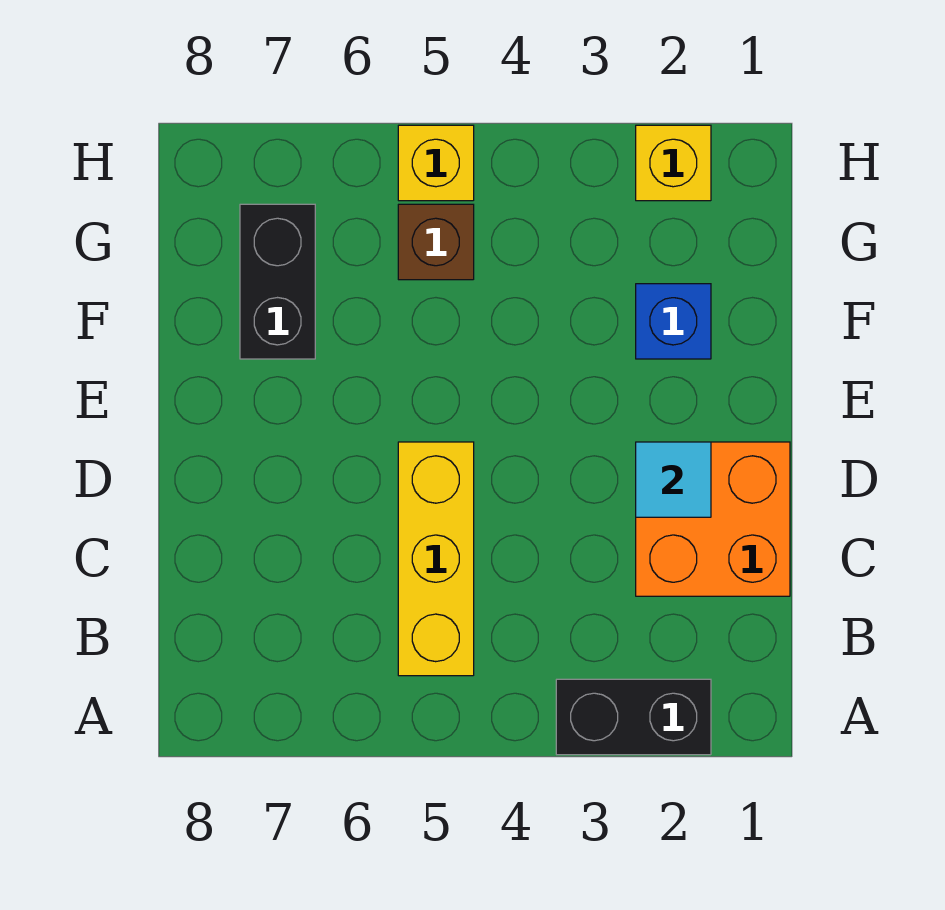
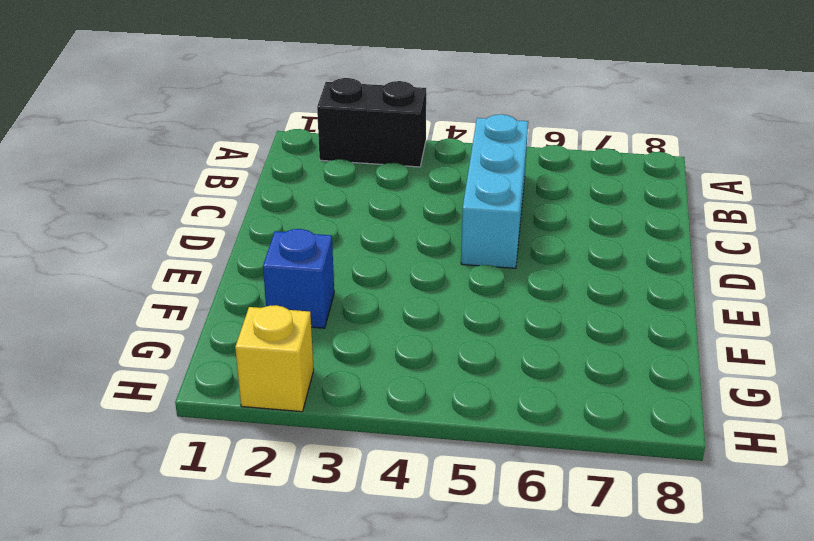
cyan brick B5:D5 level 1 -> yellow brick B5:D5 level 1
none -> orange brick C1:D2 level 1
none -> black brick F7:G7 level 1

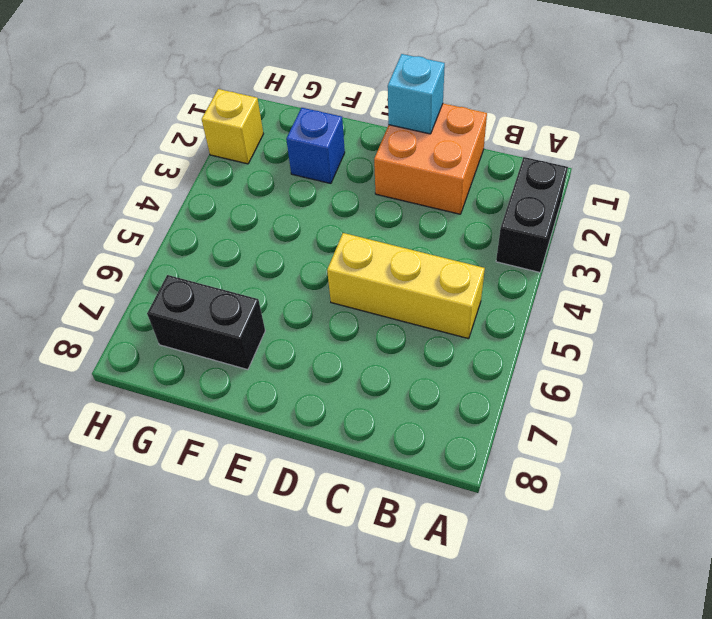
cyan brick D1 level 2 -> none
none -> brown brick G5 level 1
none -> yellow brick H5 level 1

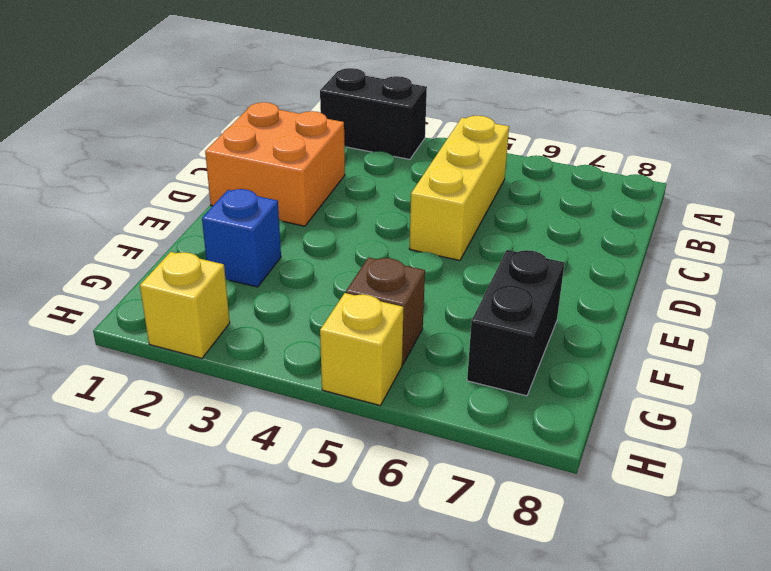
none -> cyan tile D2 level 2

